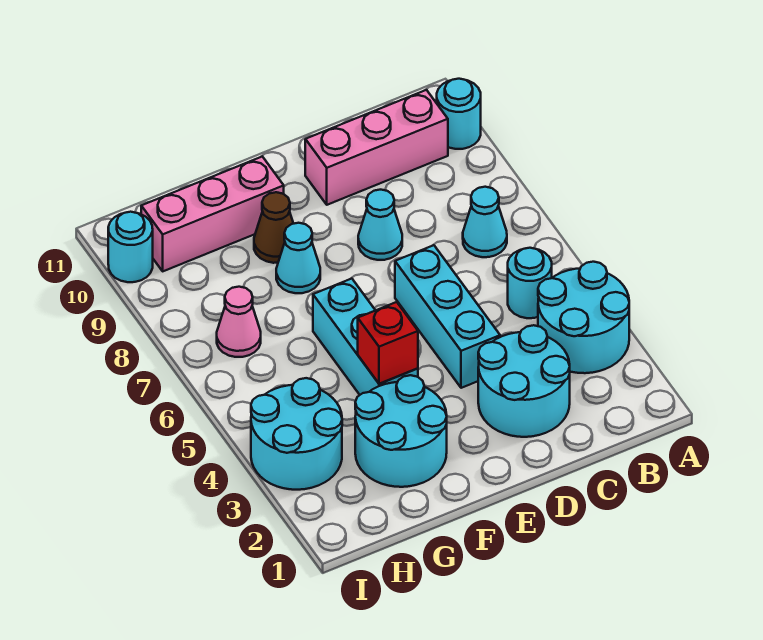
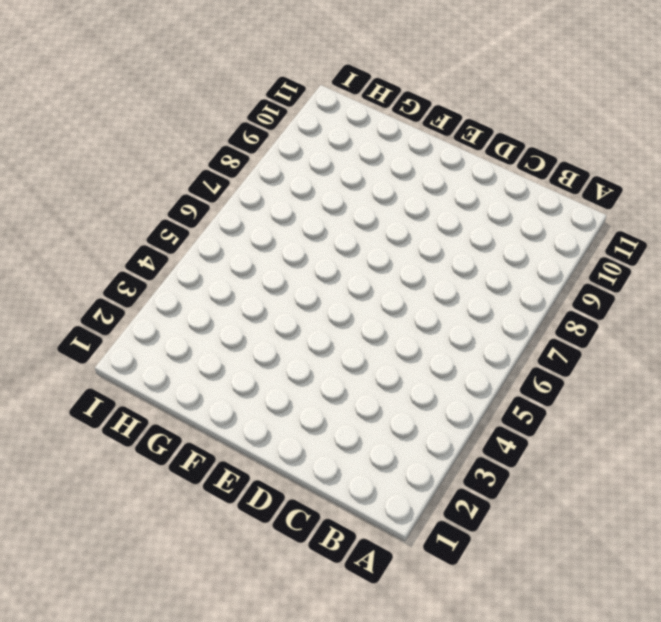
none -> cyan round brick A3:B4 level 1
none -> cyan round brick A10 level 1
none -> cyan round brick B5 level 1

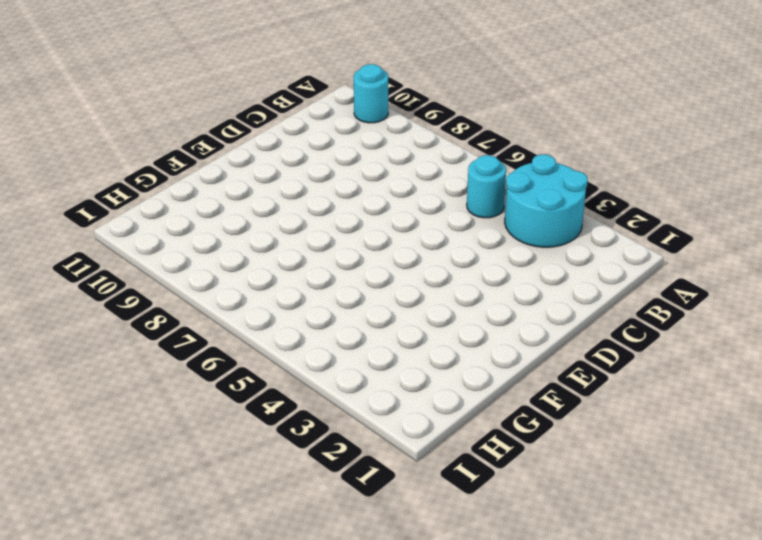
none -> cyan cone B7 level 1
none -> pink brick B10:D10 level 1
none -> cyan round brick C2:D3 level 1

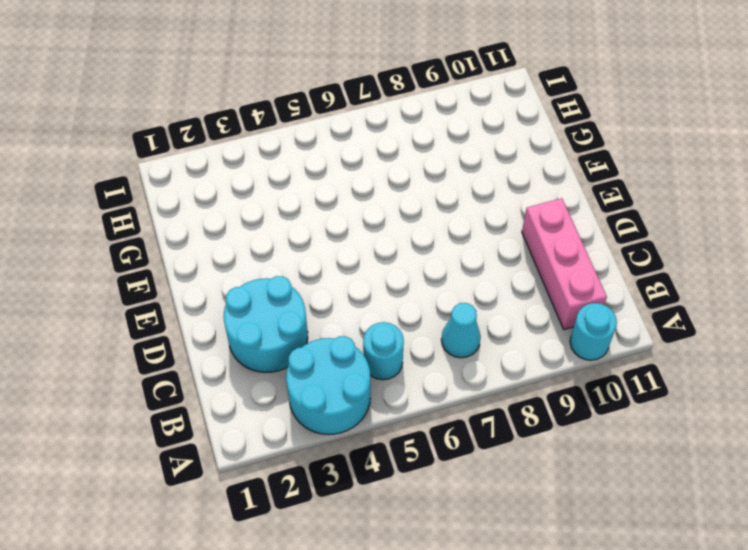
none -> cyan brick D4:D6 level 1
none -> cyan cone D8 level 1
none -> cyan round brick F2:G3 level 1

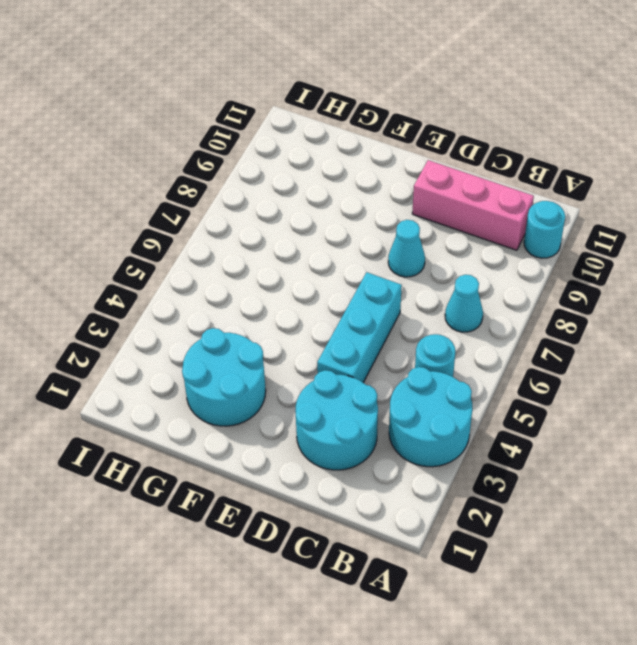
none -> cyan brick F4:F6 level 1
none -> cyan cone F8 level 1
none -> brown cone F9 level 1

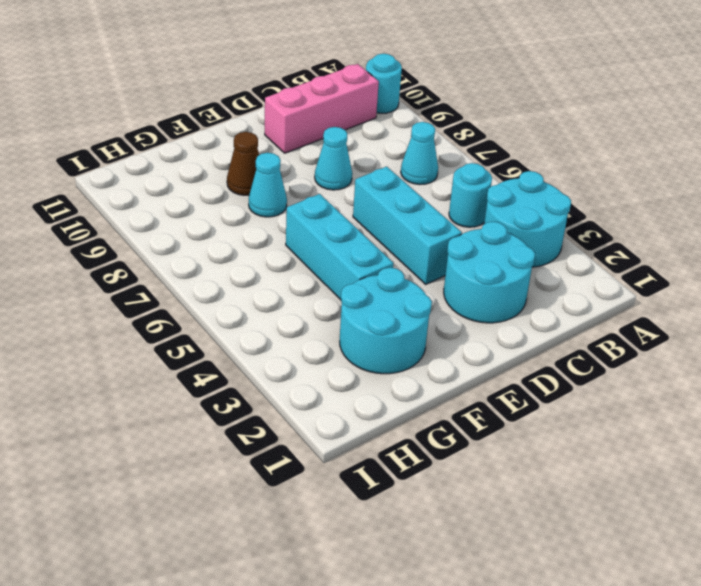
none -> pink brick F10:H10 level 1
none -> cyan round brick H3:I4 level 1
none -> pink cone H7 level 1

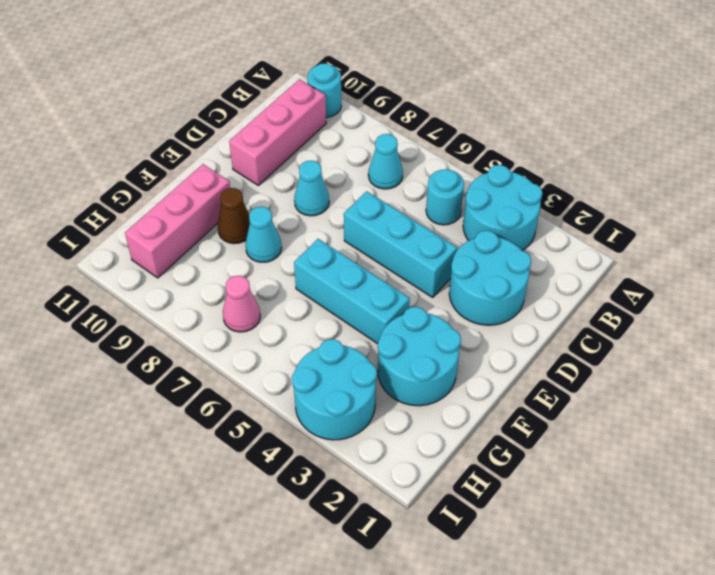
none -> cyan round brick I10 level 1
none -> red brick F4 level 2

